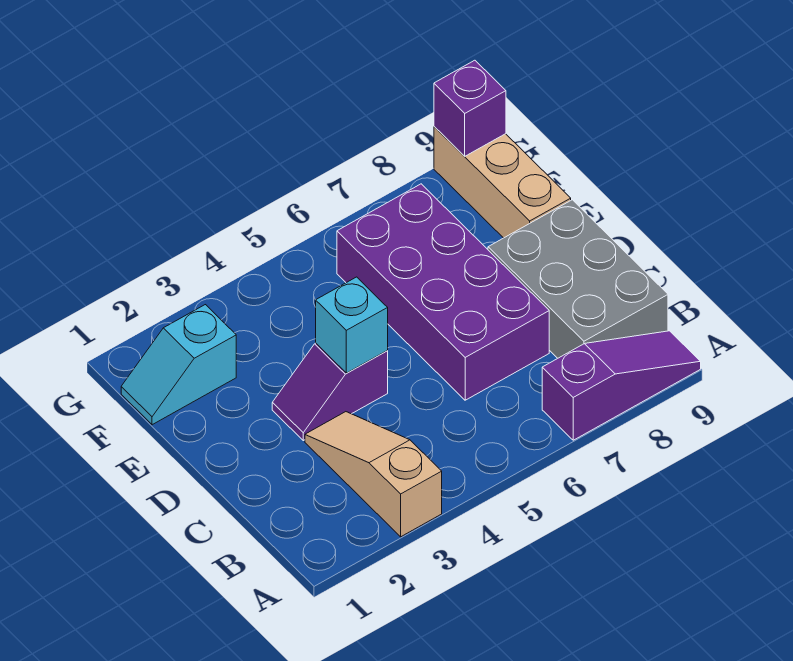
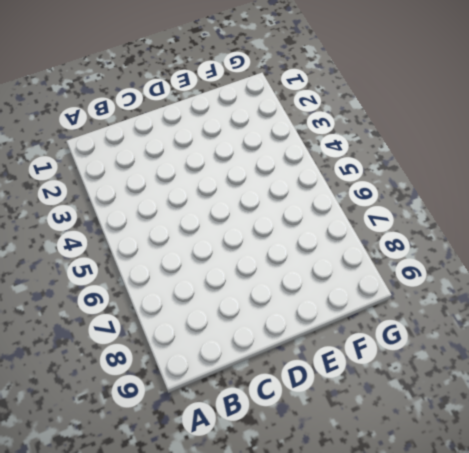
none -> tan slope A3:C3 level 1 top A
none -> purple slope A7:A9 level 1 top 7

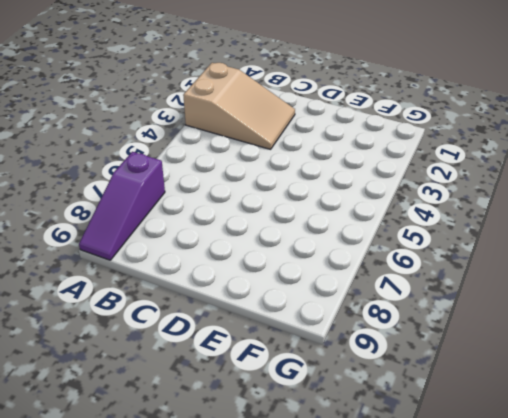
tan slope A2:C3 level 1 top A -> tan slope A3:C3 level 1 top A
none -> grey brick B8:D9 level 1
none -> purple brick C6:F7 level 1

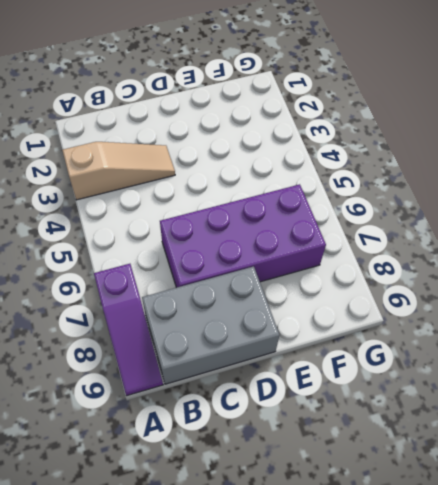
none -> purple slope D3:D4 level 1 top 4
none -> tan brick E9:G9 level 1

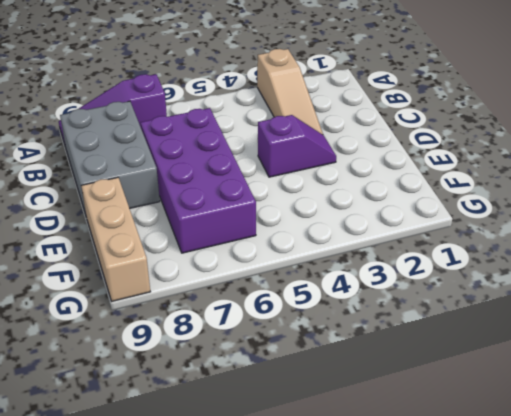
none -> cyan slope F1:F2 level 1 top 2
none -> cyan brick D4 level 2

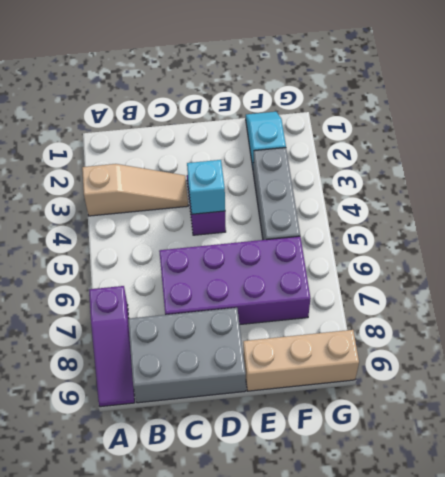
grey brick F3:F5 level 1 -> none
none -> purple brick G9 level 2

